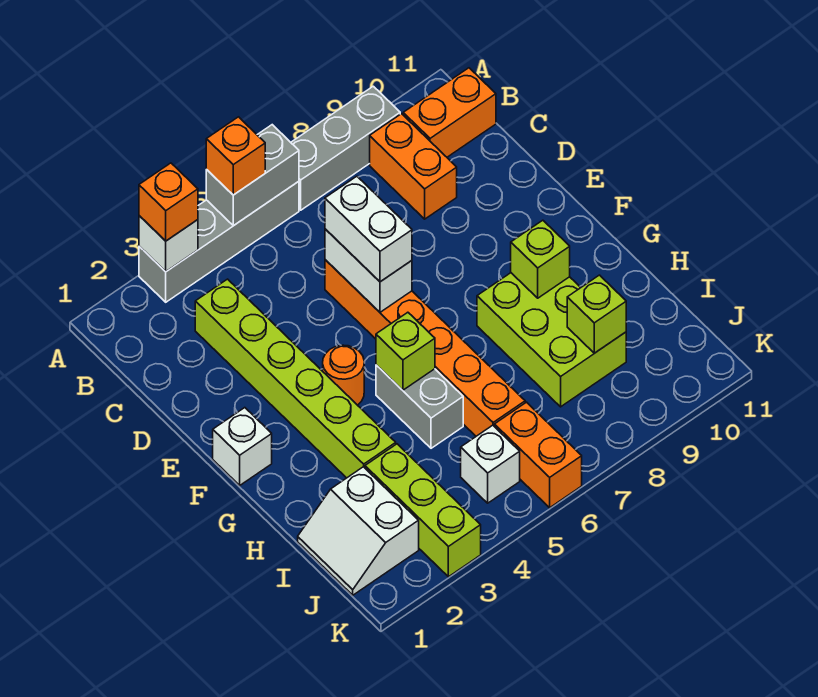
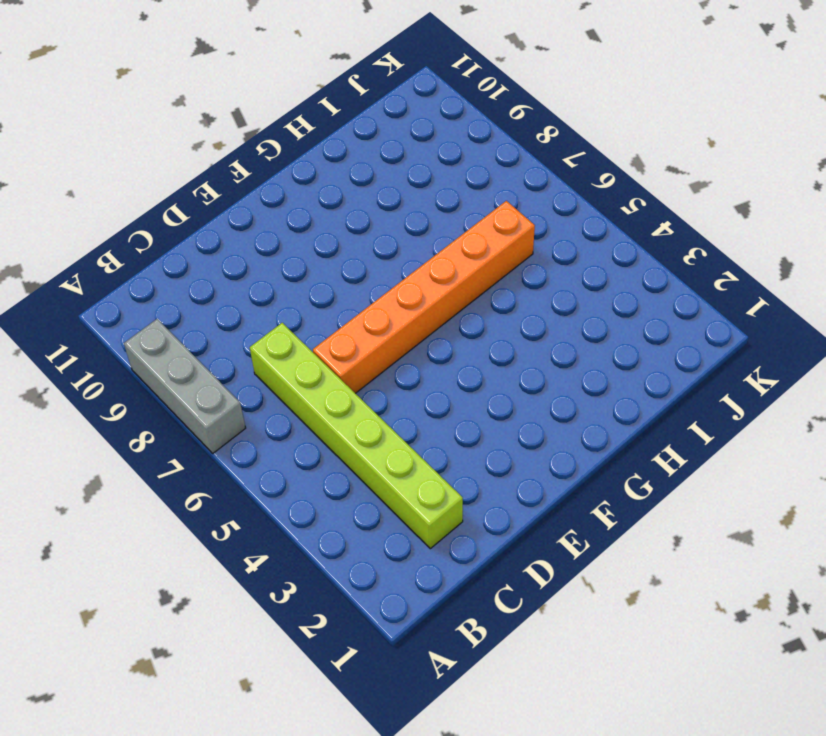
lime brick C2:C7 level 1 -> lime brick C3:H3 level 1
none -> grey brick A3:A6 level 1
none -> orange brick B9:C9 level 1
none -> orange brick B10:B11 level 1

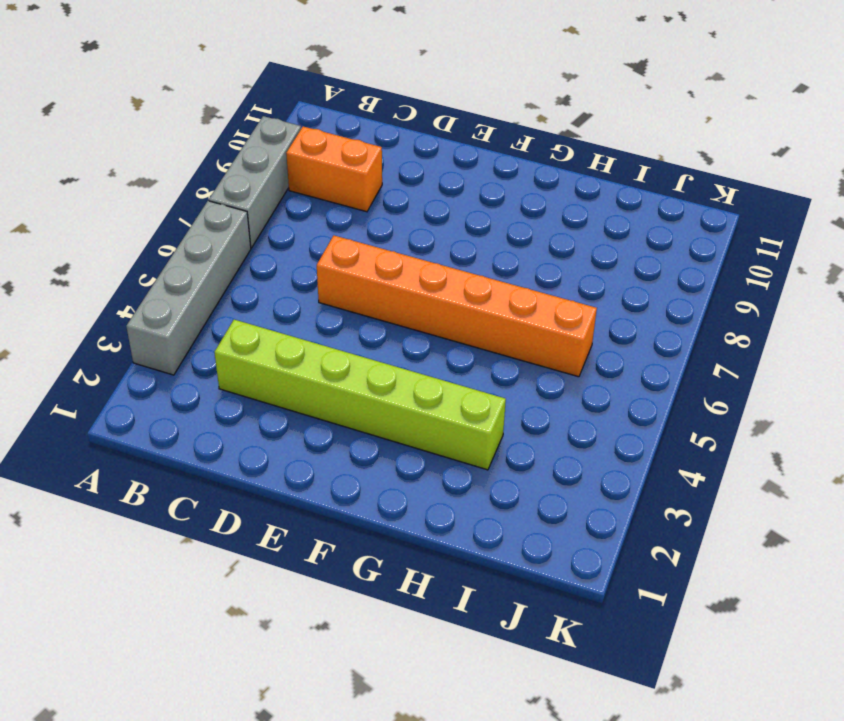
none -> orange brick B10:B11 level 1
none -> white brick F1 level 1
none -> orange round brick F4 level 1

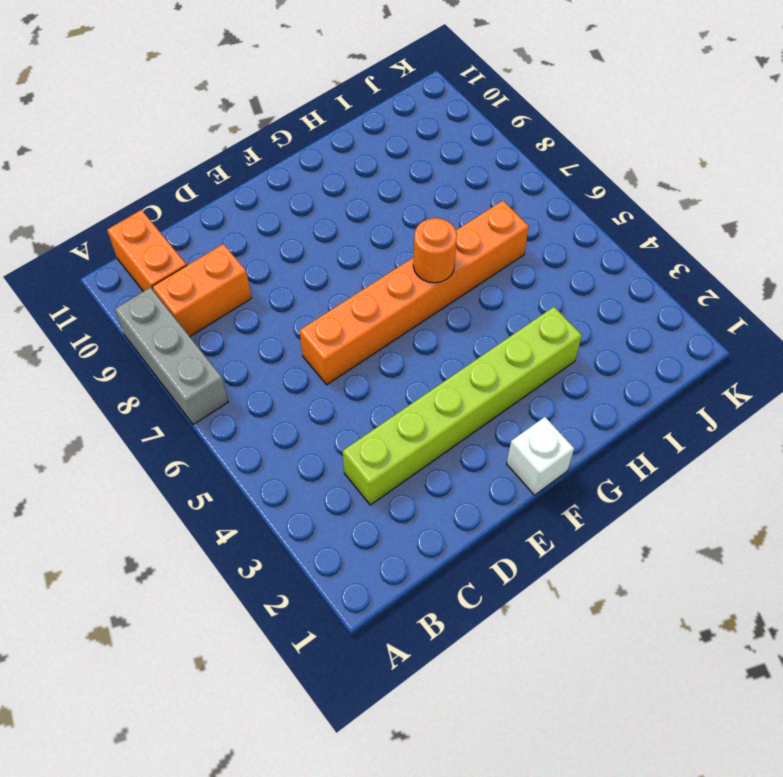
orange round brick G6 level 2 -> orange round brick F4 level 1
none -> grey brick A3:A6 level 1
none -> grey brick G5:H5 level 1
none -> lime brick G8:I9 level 1

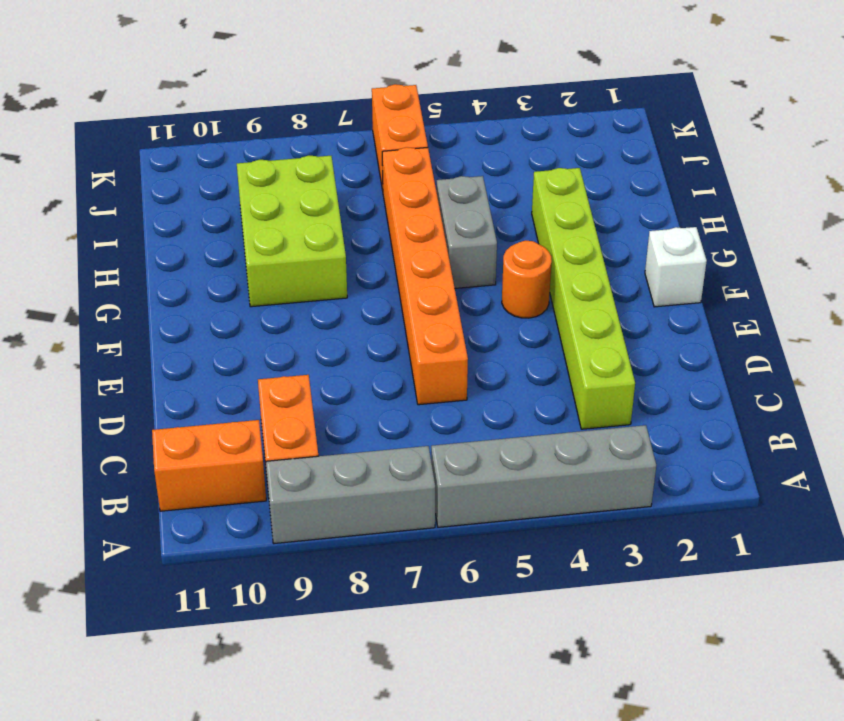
none -> white slope I1:J2 level 1 top 2
none -> lime brick I3:K3 level 1
none -> white brick J5 level 1

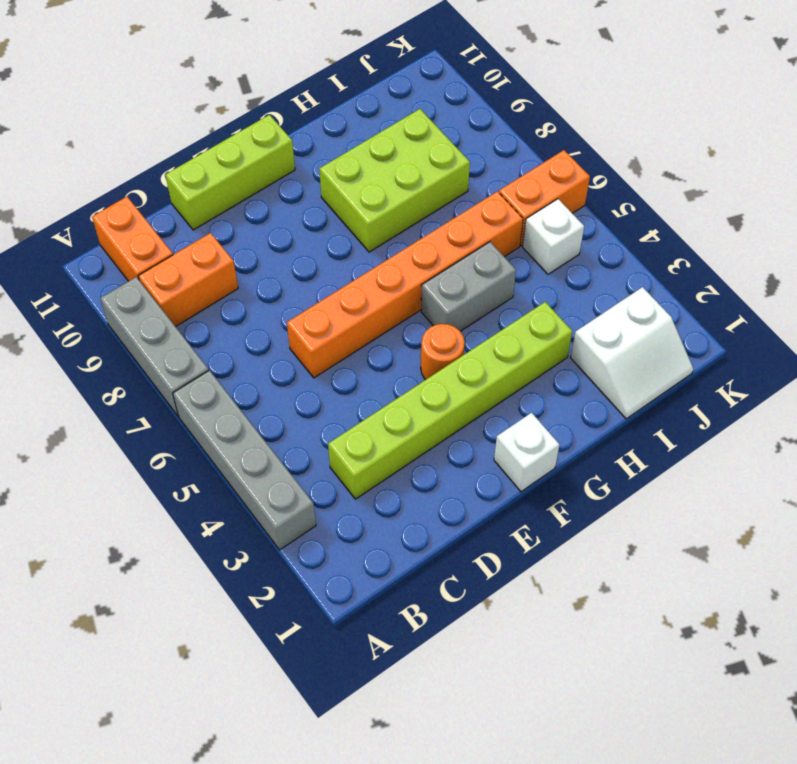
lime brick D11:F11 level 1 -> lime brick I3:K3 level 1
none -> white brick A3 level 2
none -> grey brick A5:A6 level 2
none -> white brick D6:E6 level 2

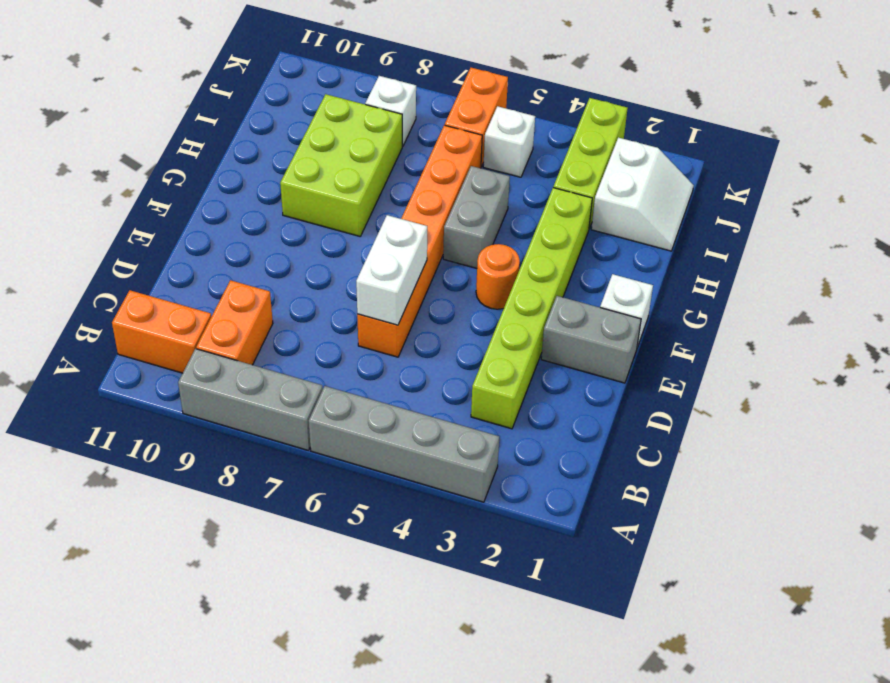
grey brick E1:E2 level 1 -> grey brick A5:A6 level 2
white brick J8 level 1 -> white brick A3 level 2
none -> lime brick G5 level 2
none -> lime brick G9 level 2
none -> lime brick I9 level 2

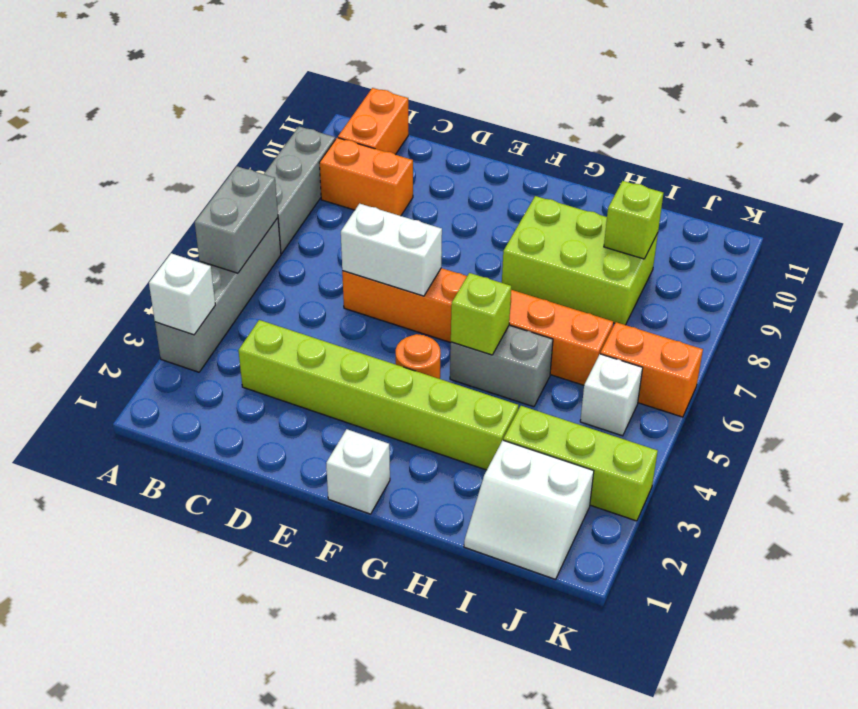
none -> lime brick G9 level 2
none -> orange brick A3 level 3
none -> orange brick A5 level 3

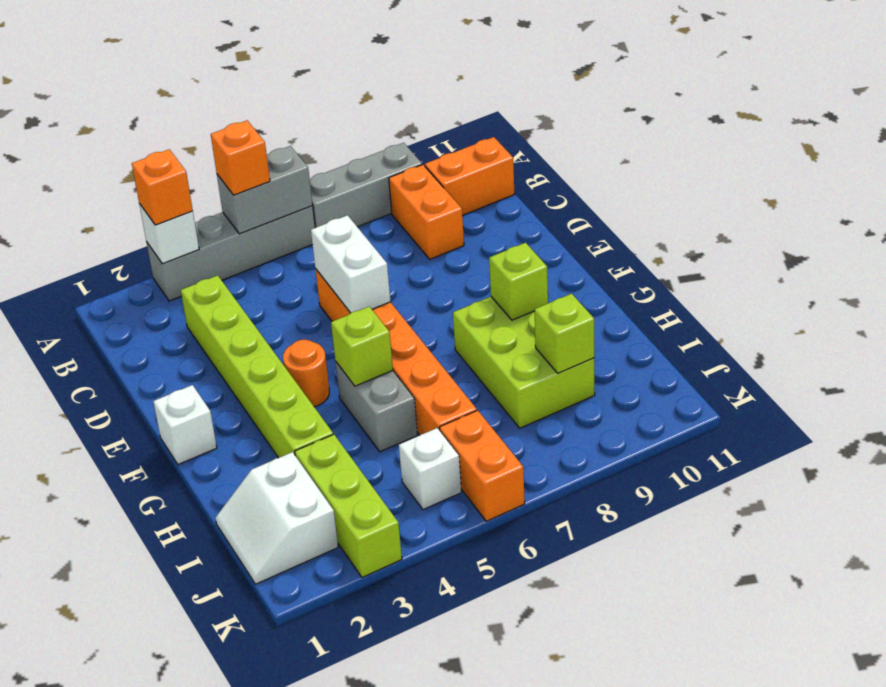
none -> white brick D6:E6 level 3

